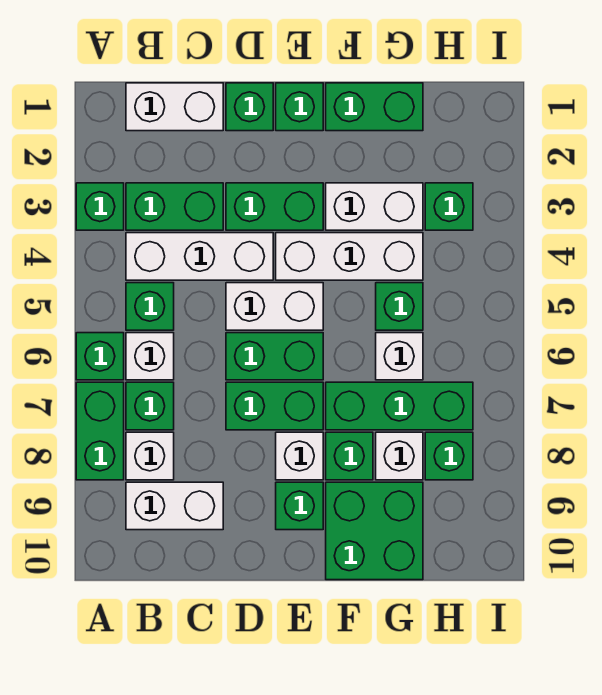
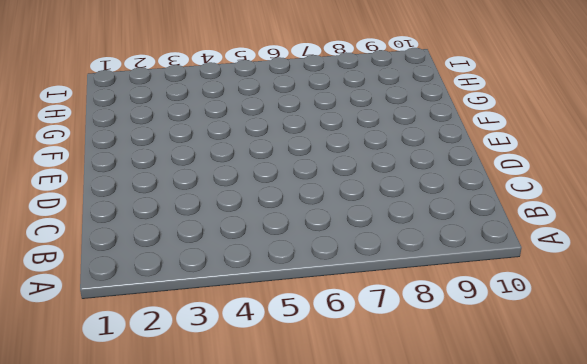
none -> green brick A3 level 1
none -> green brick A6 level 1
none -> green brick A7:A8 level 1
none -> white brick B1:C1 level 1

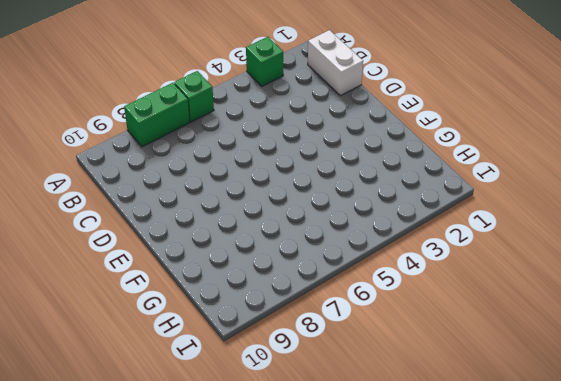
none -> green brick B3:C3 level 1
none -> white brick B4:D4 level 1
none -> green brick B5 level 1
none -> white brick B6 level 1

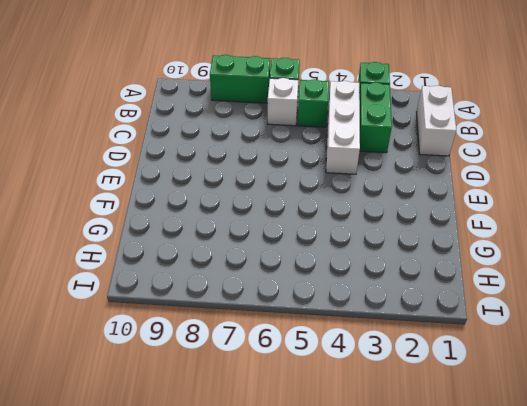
none -> green brick B7 level 1
none -> white brick B8 level 1
none -> white brick B9:C9 level 1
none -> green brick D1 level 1

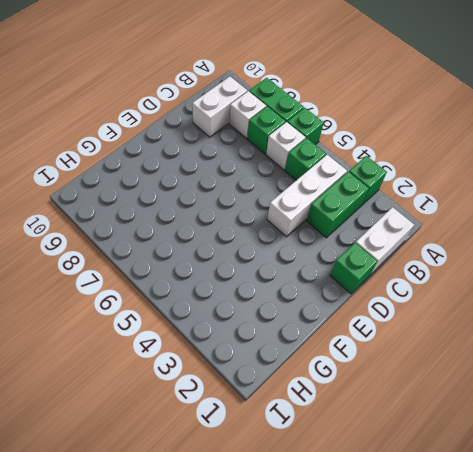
none -> green brick D3:E3 level 1
none -> white brick D5:E5 level 1
none -> green brick D6:E6 level 1
none -> green brick D7:E7 level 1

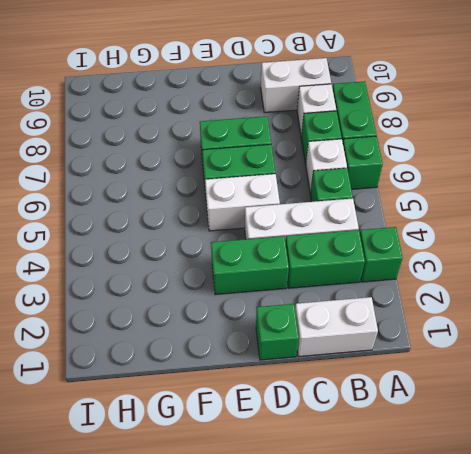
none -> green brick E1 level 1
none -> white brick E4:G4 level 1
none -> white brick E8 level 1
none -> green brick E9 level 1

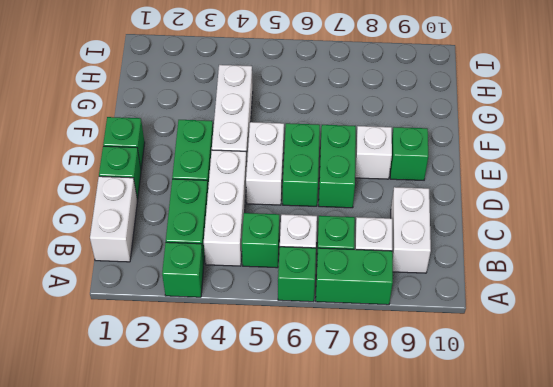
none -> green brick F1:G1 level 1
none -> white brick F3:G3 level 1
none -> green brick F7:H7 level 1
none -> green brick F8 level 1

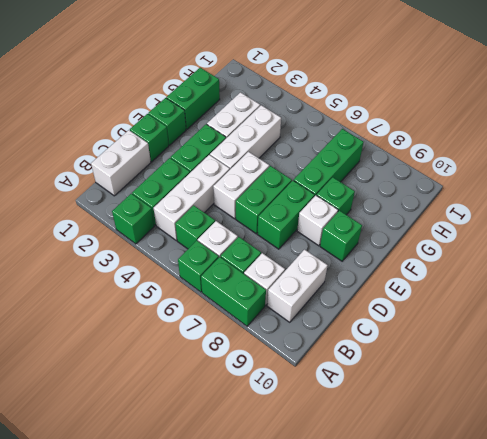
none -> green brick F9:G10 level 1
none -> green brick G5 level 1
none -> white brick G6 level 1
none -> white brick G8 level 1

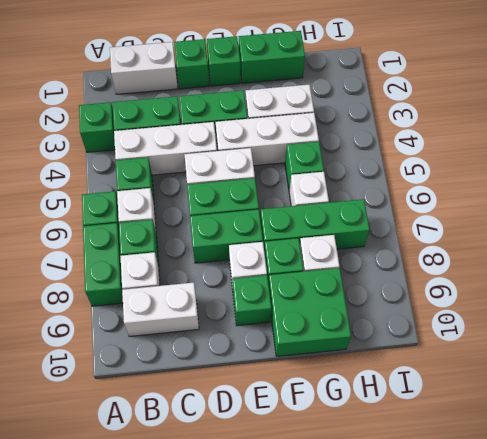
none -> green brick H3 level 1
none -> green brick H8 level 1

